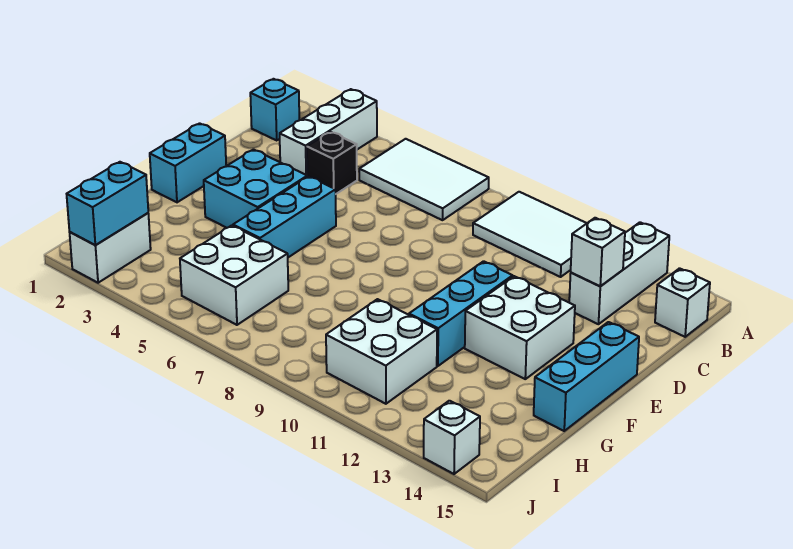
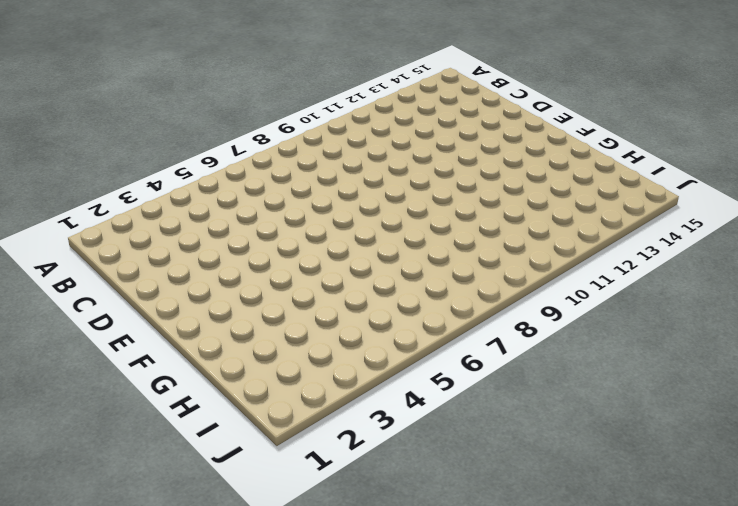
none -> white brick A3:C3 level 1
none -> white tile A5:B7 level 1
none -> white tile A9:B11 level 1

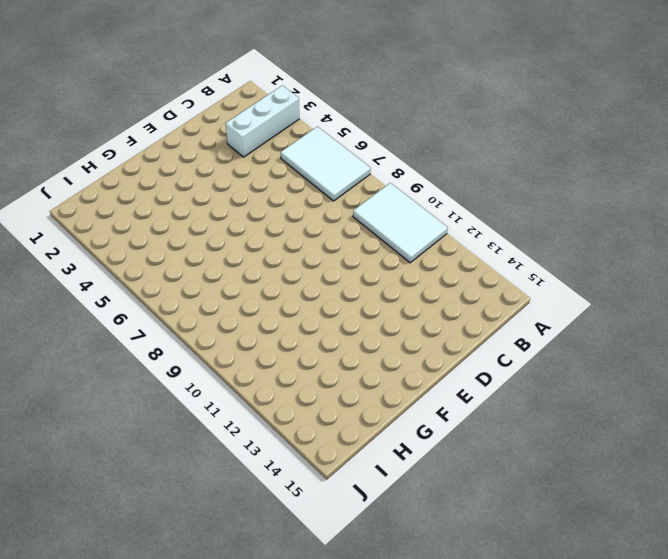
none -> white brick A13:C13 level 1
none -> cyan brick B1 level 1
none -> white brick B15 level 1

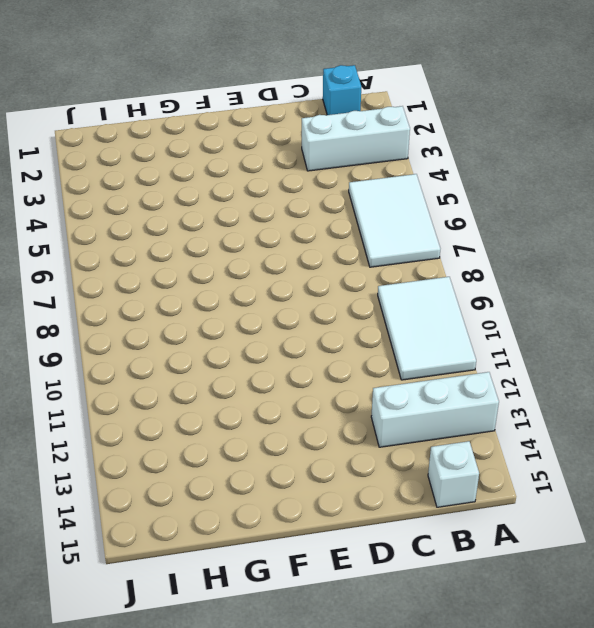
none -> black brick C4 level 1
none -> cyan brick E1:F1 level 1
none -> cyan brick E3:F4 level 1

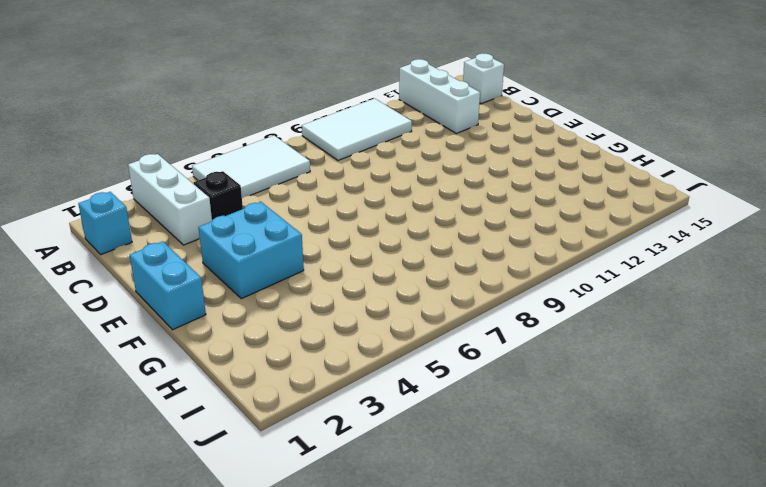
none -> cyan brick E5:G5 level 1
none -> cyan brick E11:G11 level 1
none -> white brick E12:F13 level 1

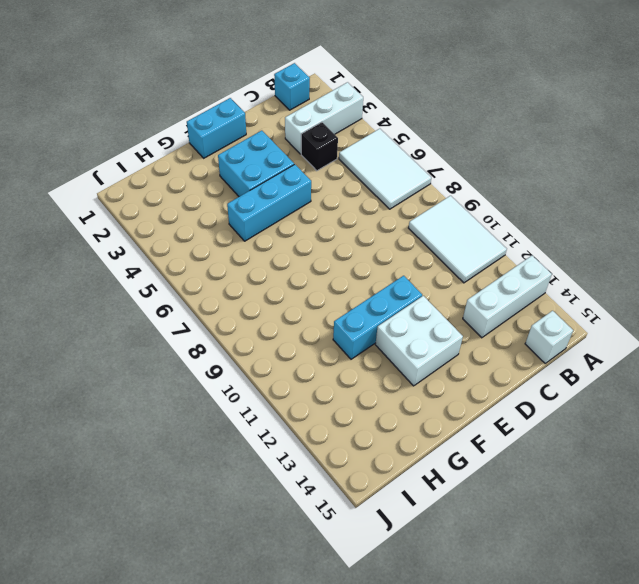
none -> cyan brick E15:G15 level 1
none -> white brick H5:I6 level 1
none -> white brick H10:I11 level 1

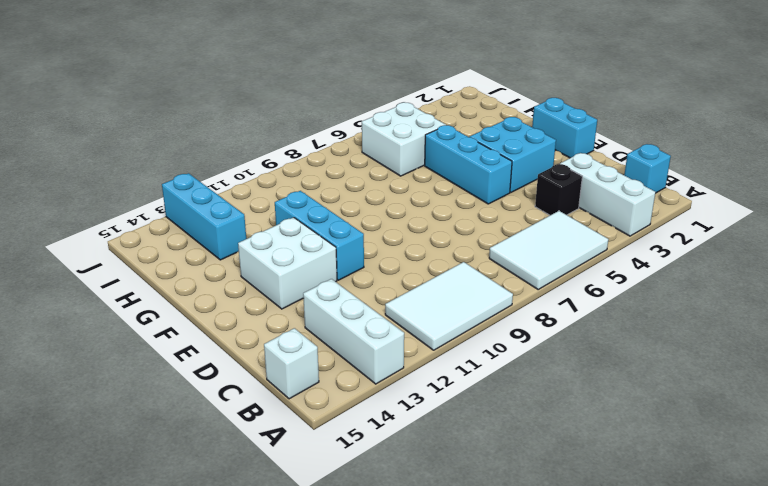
cyan brick H13:J13 level 1 -> cyan brick E15:G15 level 1
none -> white brick H10:I11 level 1
none -> white brick I2:J2 level 1
none -> white brick J14 level 1

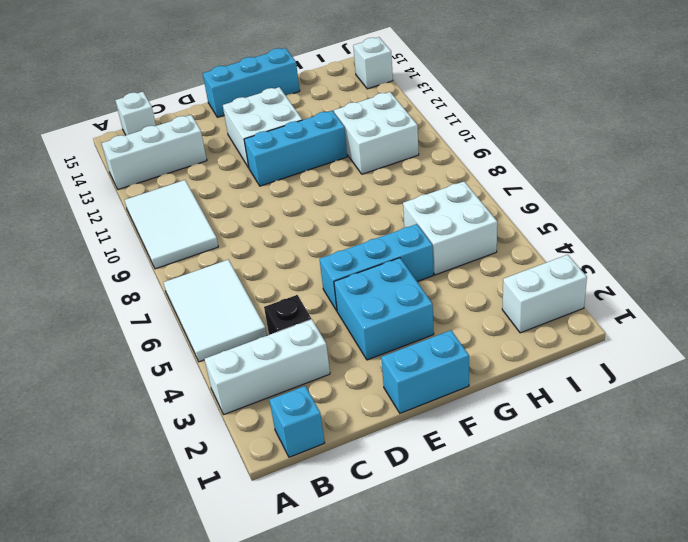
none -> white brick C13 level 2
none -> cyan brick I2:J2 level 2

